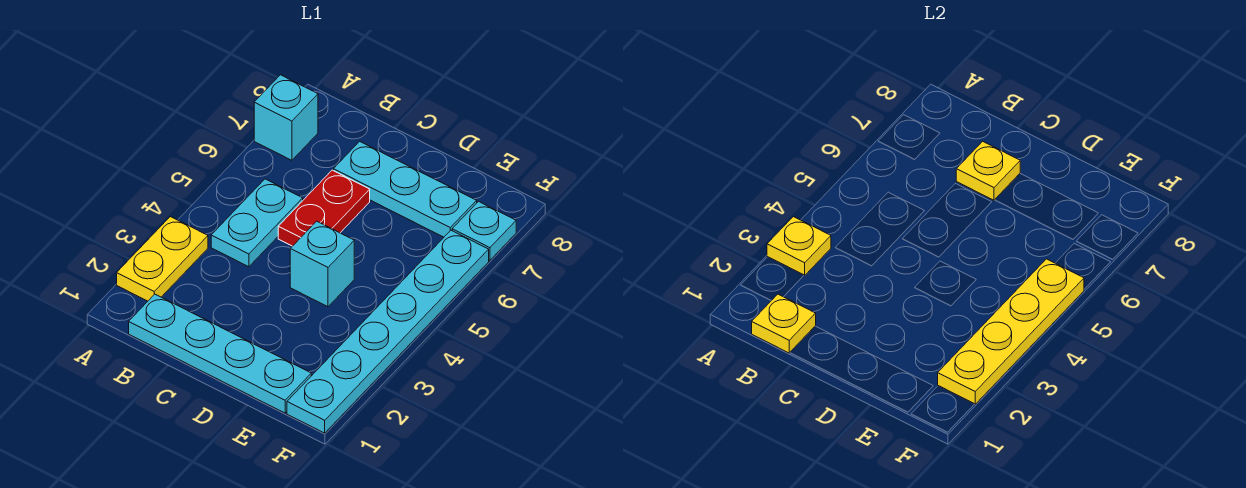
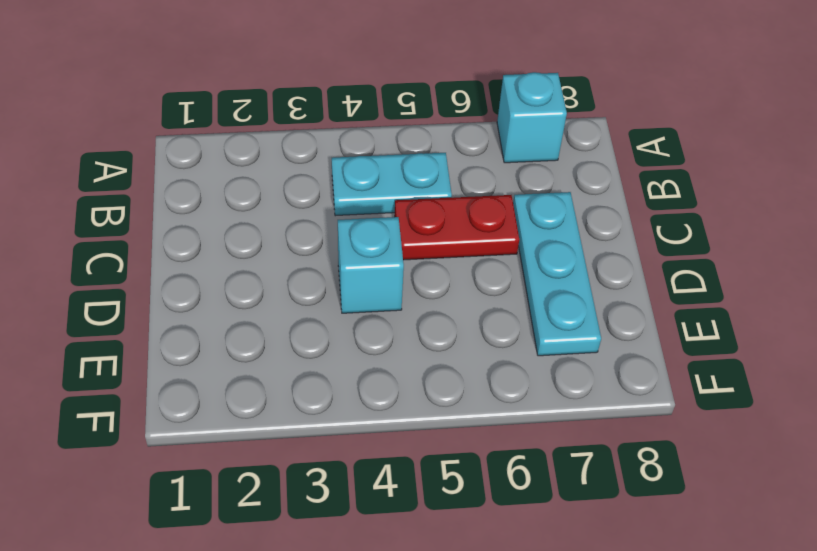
none -> yellow plate A2:A3 level 1
none -> cyan plate B1:E1 level 1
none -> cyan plate F1:F6 level 1

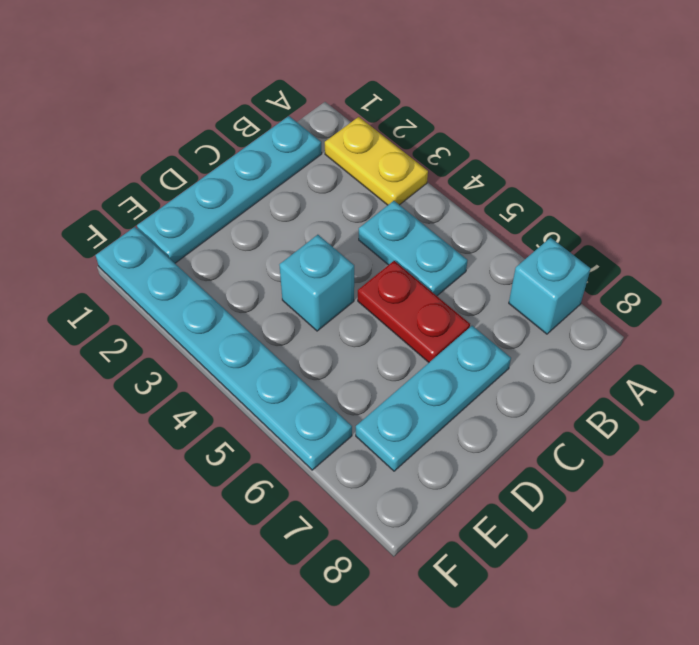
none -> cyan plate F7 level 1
none -> yellow plate A3 level 2
none -> yellow plate B1 level 2

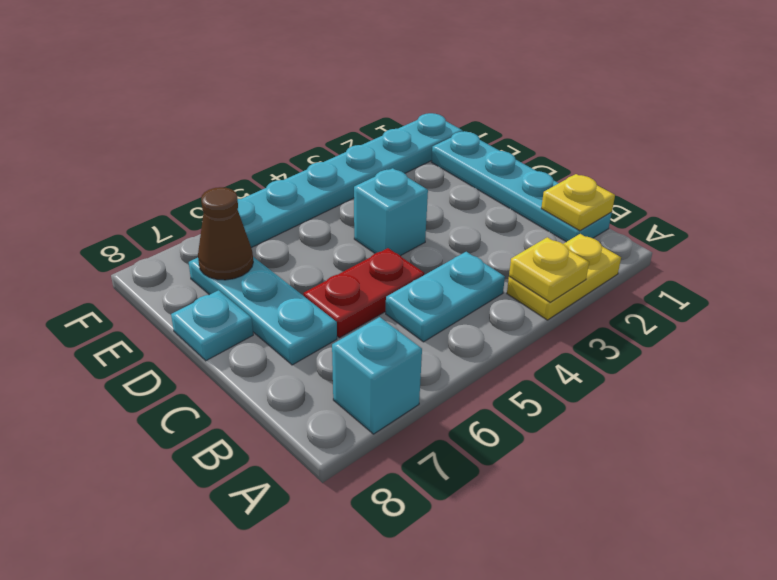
cyan plate D8 level 1 -> cyan plate F7 level 1
brown cone E7 level 2 -> none
none -> yellow plate C7 level 2
none -> yellow plate F2:F5 level 2

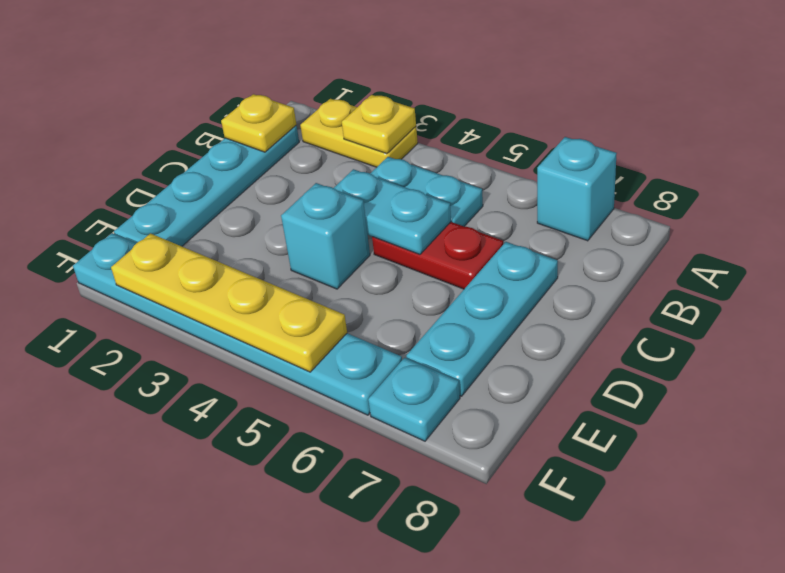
cyan plate C4:C5 level 2 -> none
none -> yellow plate C7 level 2

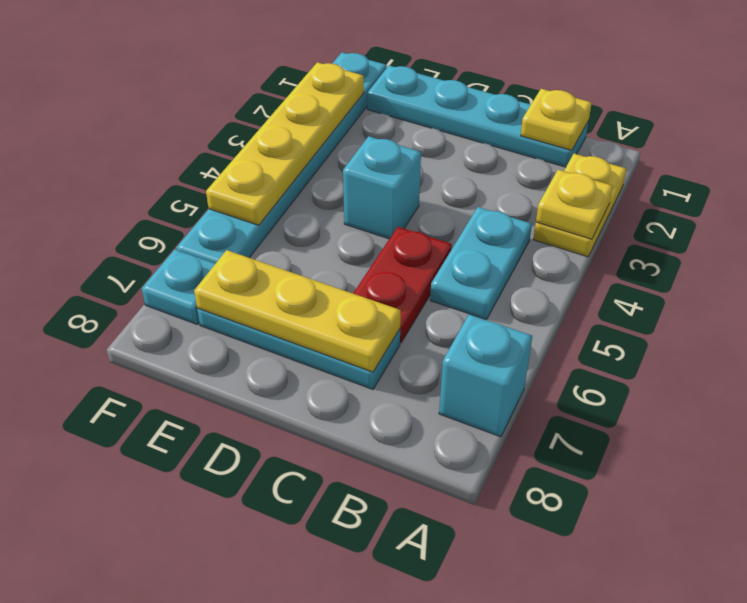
yellow plate C7:E7 level 2 -> yellow plate C7 level 2

